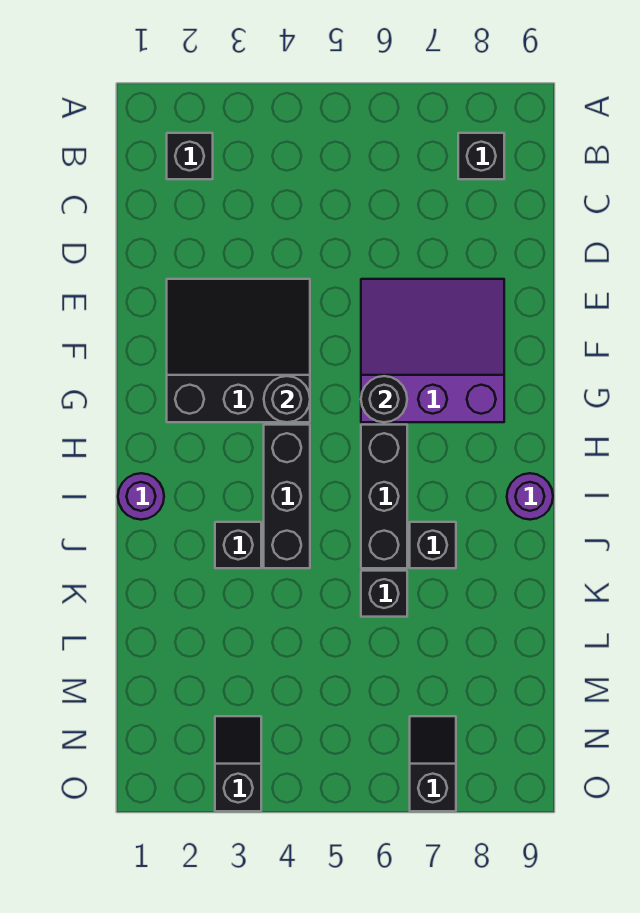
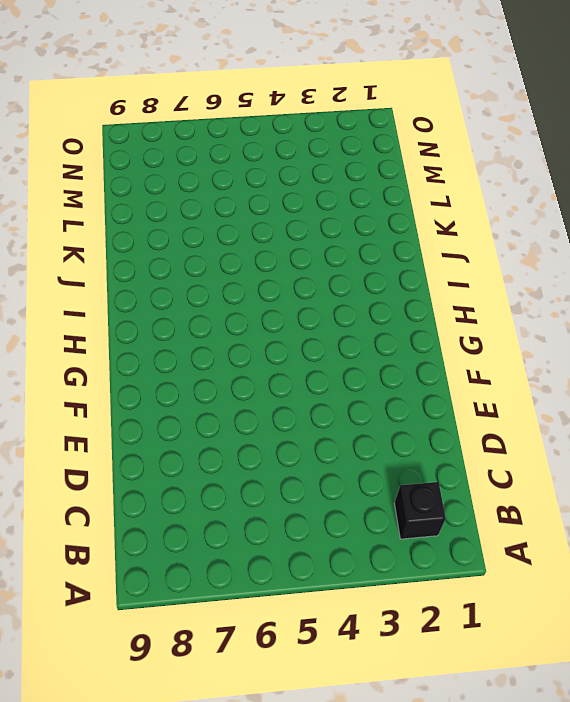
none -> black brick B8 level 1
none -> black slope E2:G4 level 1 top G
none -> purple slope E6:G8 level 1 top G

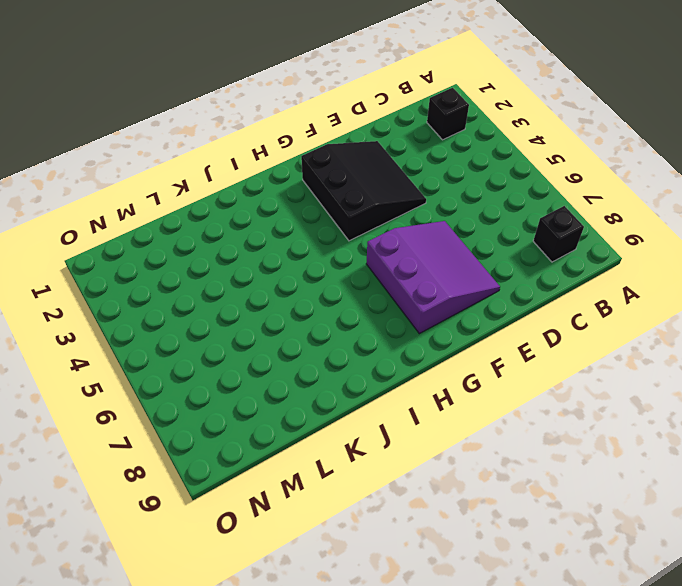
none -> black brick H4:J4 level 1
none -> black brick H6:J6 level 1
none -> purple round brick I1 level 1

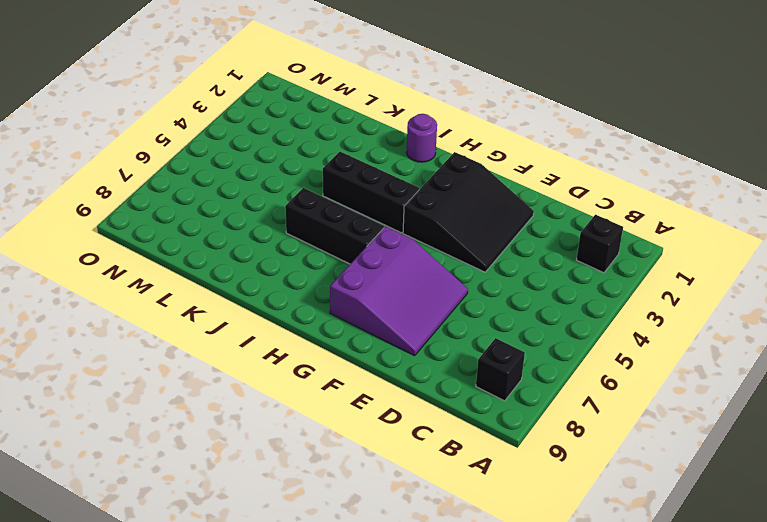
none -> purple round brick I9 level 1
none -> black brick J3 level 1
none -> black brick J7 level 1

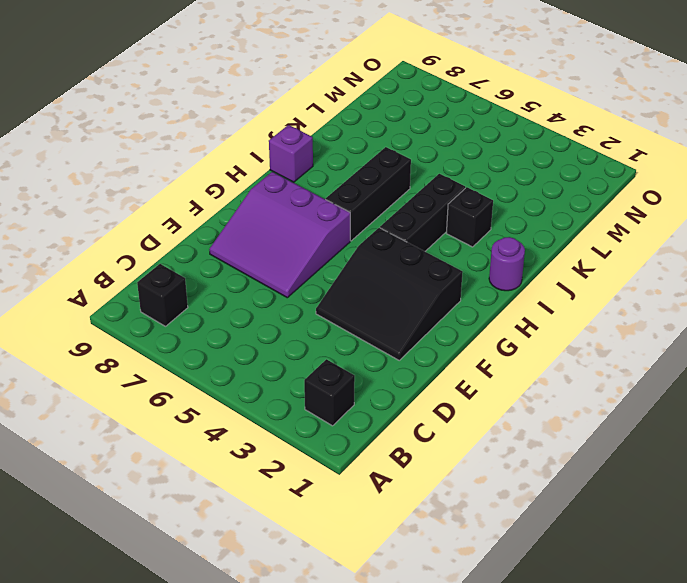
purple brick I9 level 1 -> purple round brick I9 level 1
none -> black brick J7 level 1
none -> black brick K6 level 1
none -> black slope N3:O3 level 1 top O

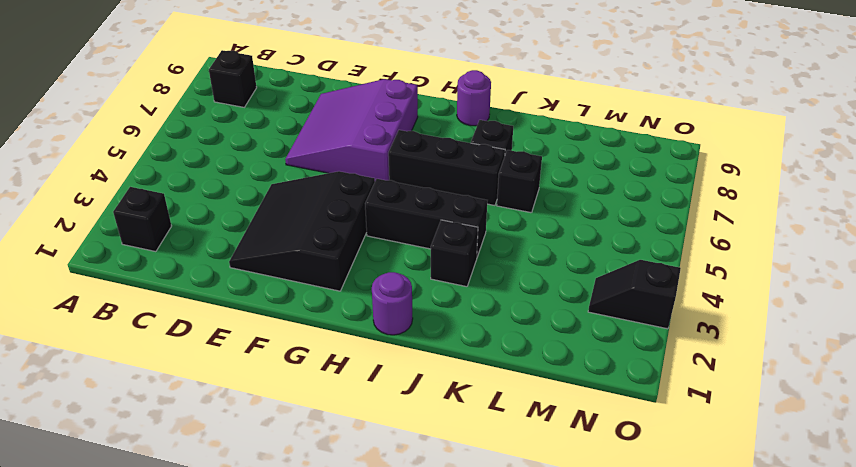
none -> black slope N7:O7 level 1 top O
none -> black round brick G4 level 2
none -> black round brick G6 level 2

